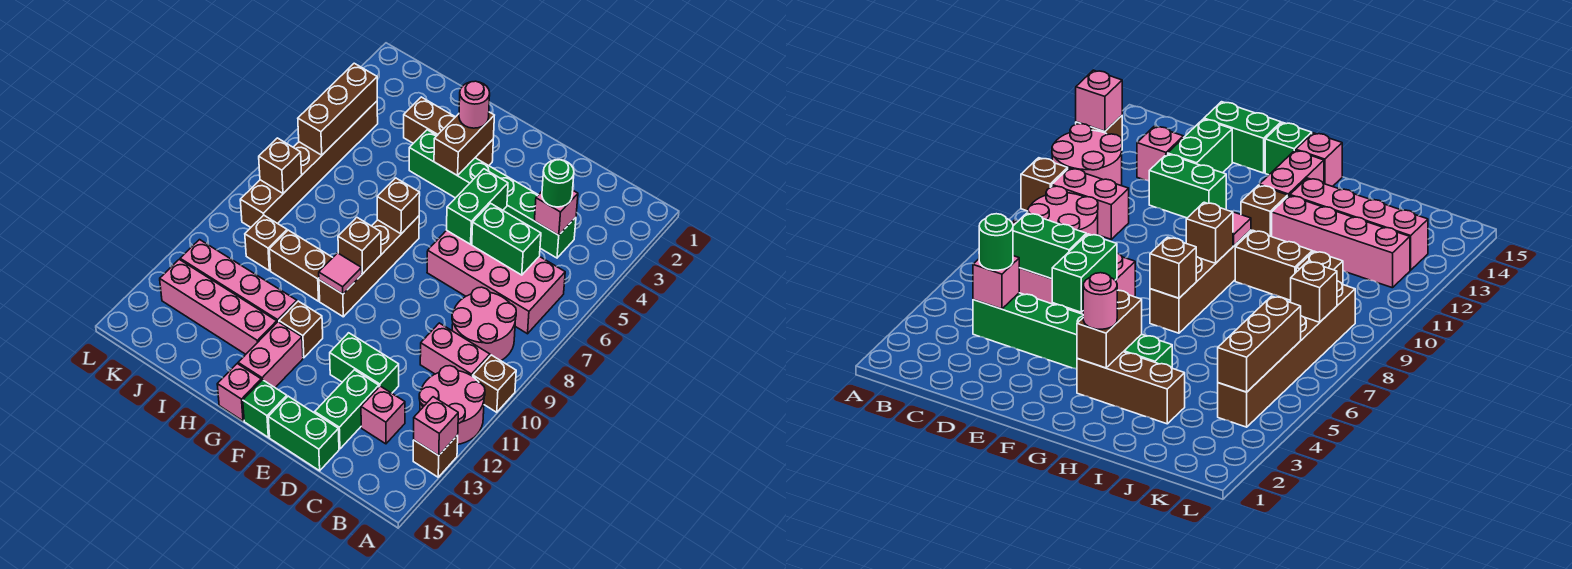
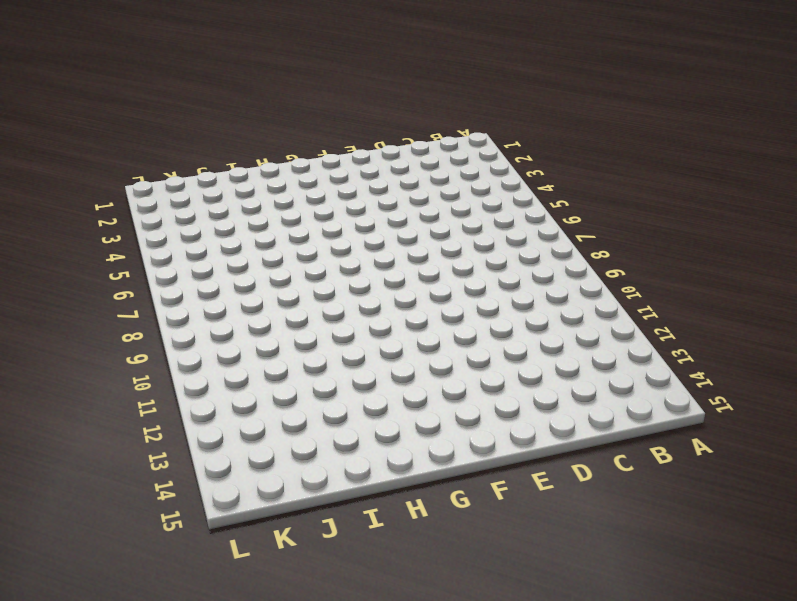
none -> brown brick A10 level 1
none -> pink round brick A11:B12 level 1
none -> brown brick A13 level 1
none -> pink brick B6:E7 level 1

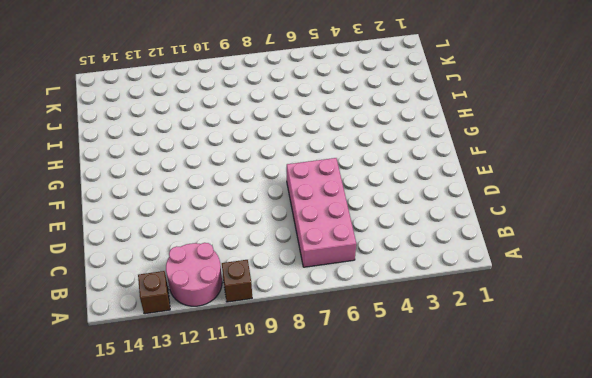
none -> pink round brick B8:C9 level 1
none -> pink brick B10:C10 level 1
none -> green brick C4:H4 level 1
none -> pink brick C13 level 1

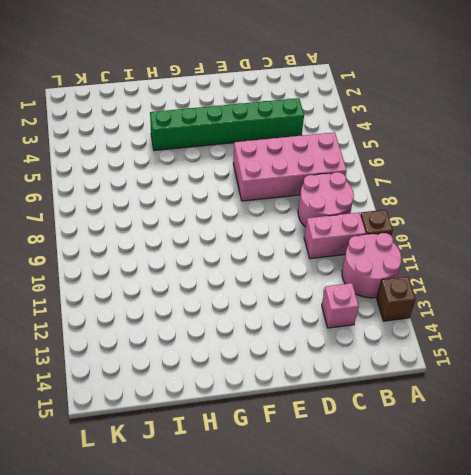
none -> green brick D12:E12 level 1
none -> green brick D13:D14 level 1
none -> green brick D15:E15 level 1
none -> green brick F15 level 1

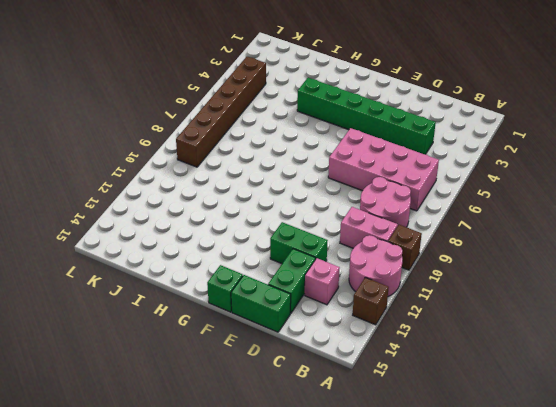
none -> brown brick G3:I3 level 1
none -> brown brick G7:G10 level 1
none -> brown brick G12 level 1
none -> pink brick G13:G14 level 1

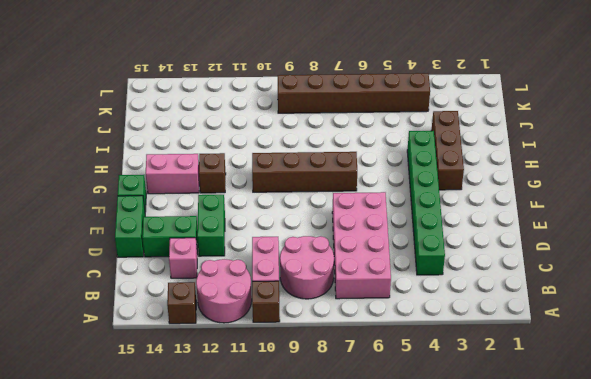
none -> pink brick G15 level 1
none -> brown brick H10:I10 level 1
none -> pink brick H12:K12 level 1
none -> pink brick H13:K13 level 1

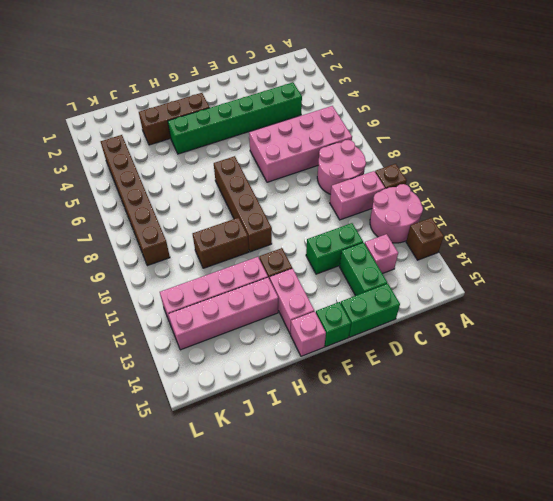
none -> brown brick J10 level 1
none -> pink brick A13 level 2
none -> pink brick C4 level 2
none -> green brick C6:D6 level 2

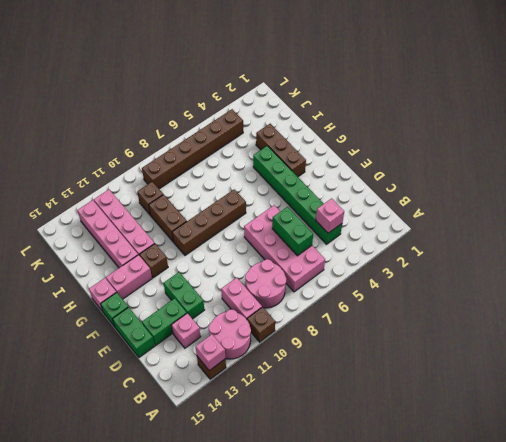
none -> green brick E5:E6 level 2
none -> brown brick G3:G4 level 2
none -> brown brick G7 level 2
none -> brown brick G9 level 2

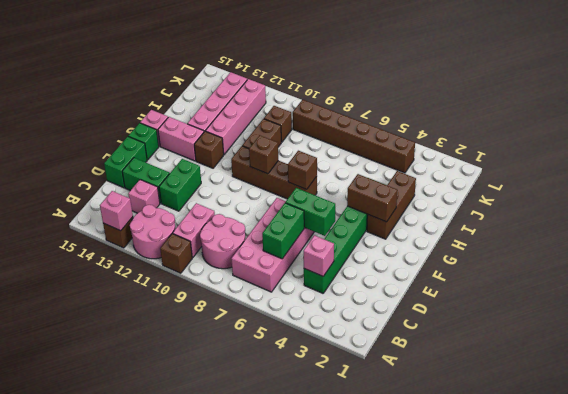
none -> pink tile G10 level 2
none -> brown brick K4:K6 level 2
none -> brown brick K8 level 2
none -> green round brick C4 level 3

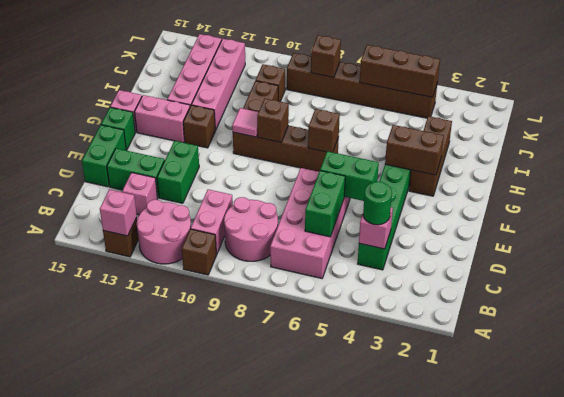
none -> pink round brick G3 level 3

